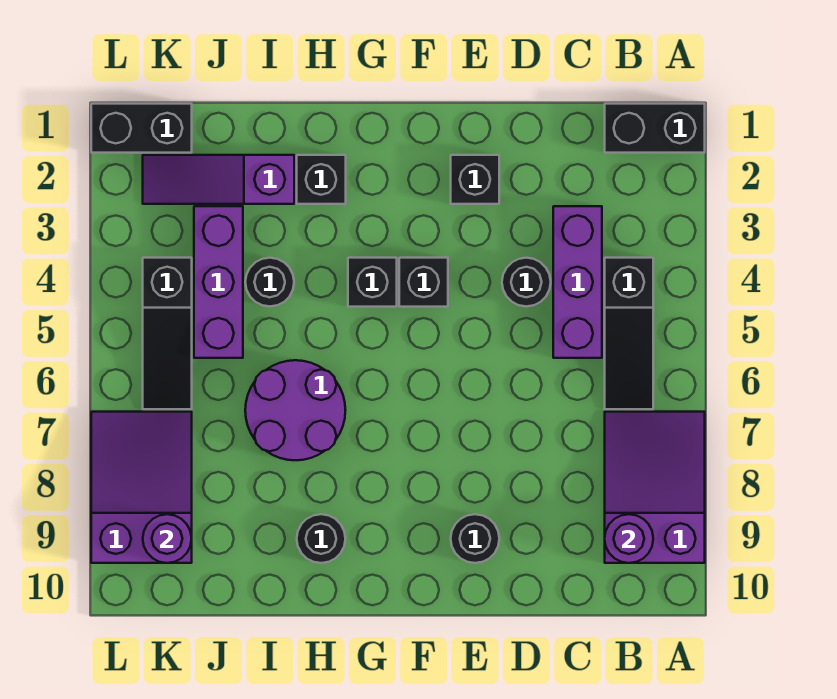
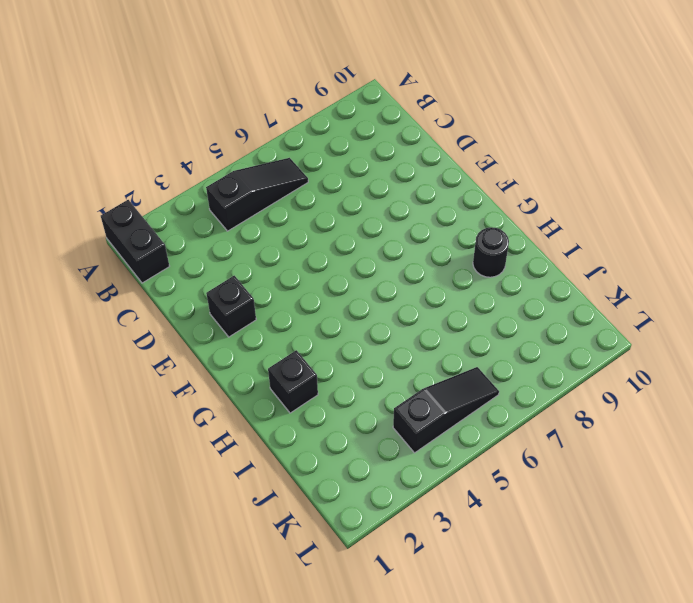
none -> purple slope A7:B9 level 1 top 9
none -> purple brick C3:C5 level 1
none -> black round brick D4 level 1

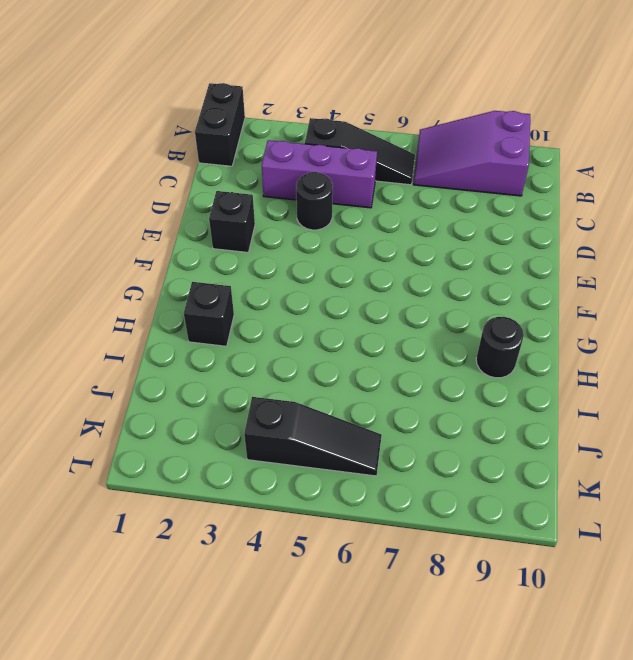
none -> black round brick E9 level 1
none -> black brick F4 level 1
none -> black brick G4 level 1

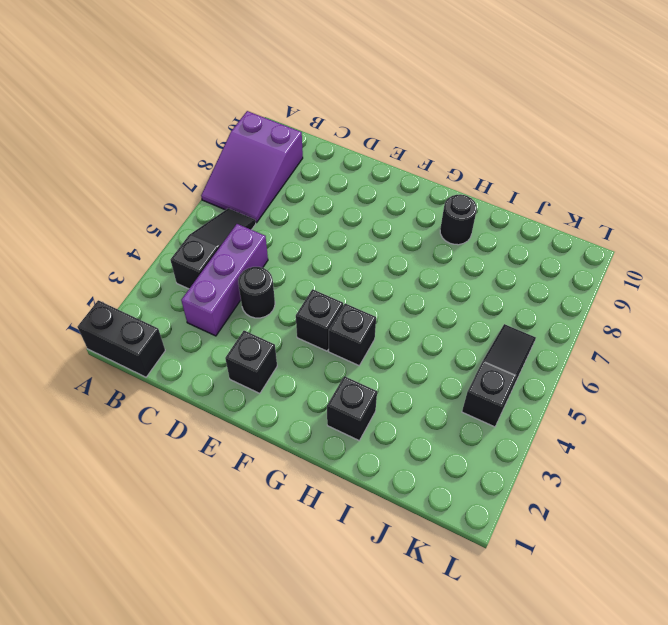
none -> black round brick E9 level 1
none -> purple round brick H6:I7 level 1
none -> purple slope I2:K2 level 1 top I

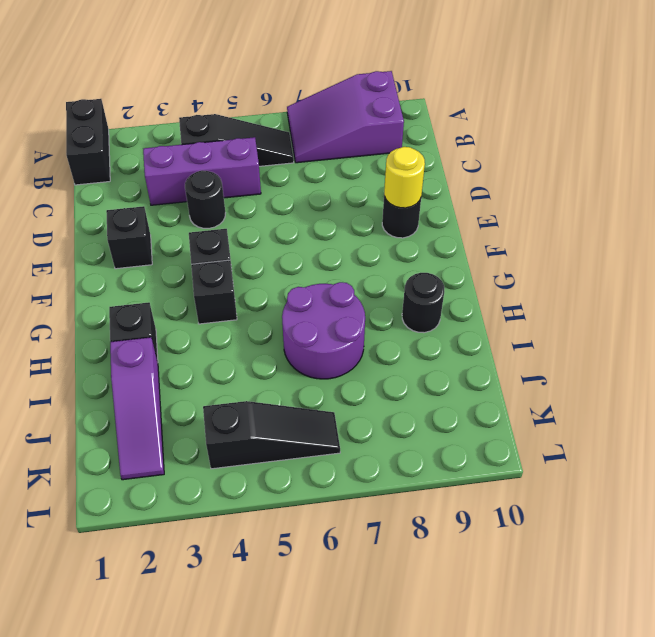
yellow round brick E9 level 2 -> none
none -> black round brick I4 level 1
none -> purple brick J3:J5 level 1
none -> black brick K1:L1 level 1

